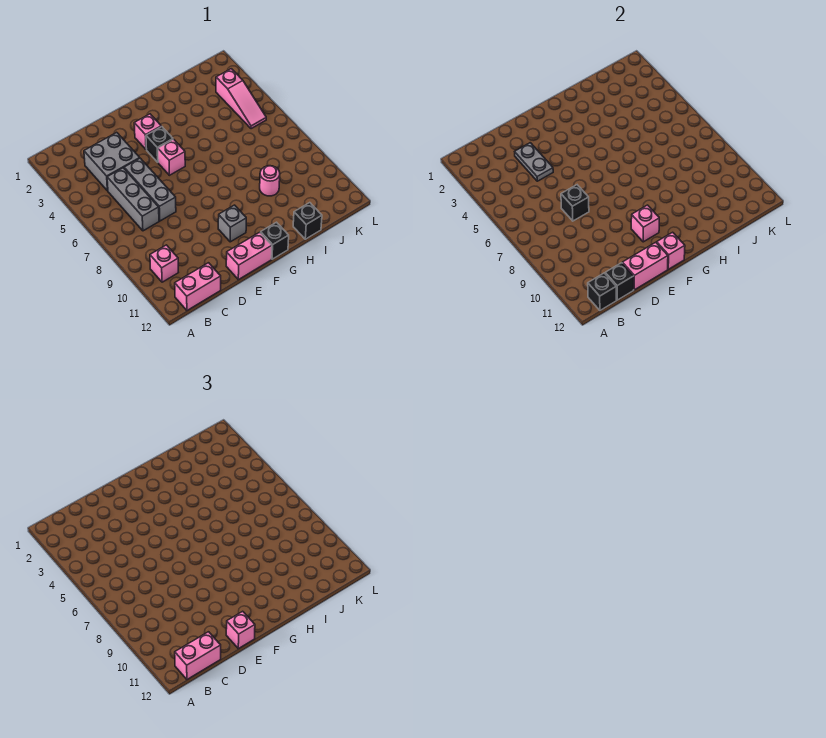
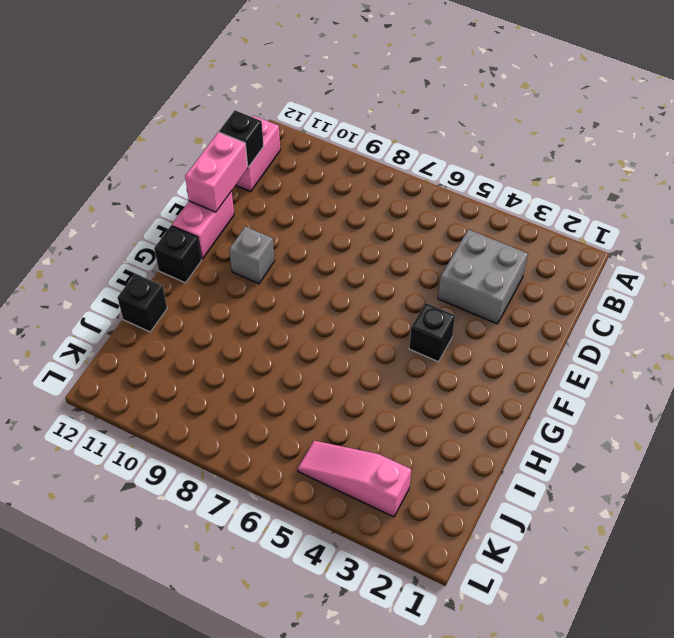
none -> pink brick B10 level 1
none -> grey brick C5:C7 level 1
none -> grey brick D5:D7 level 1

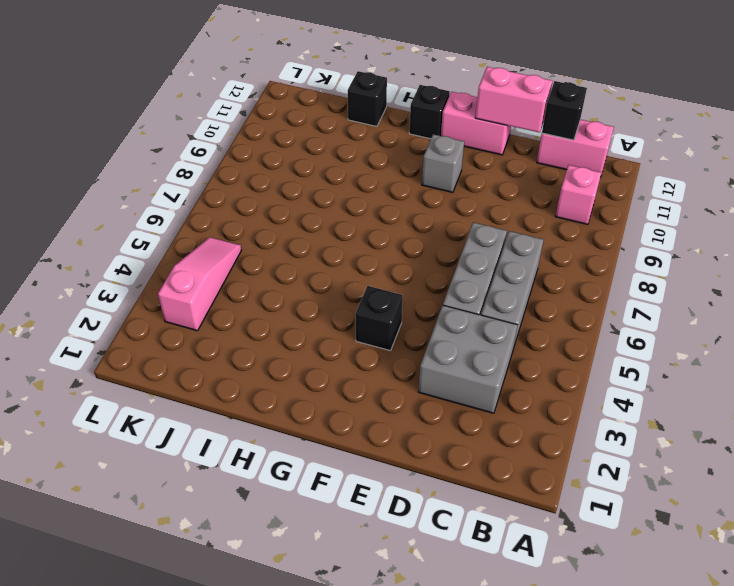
none -> pink brick F3 level 1
none -> pink brick F5 level 1
none -> pink round brick I9 level 1

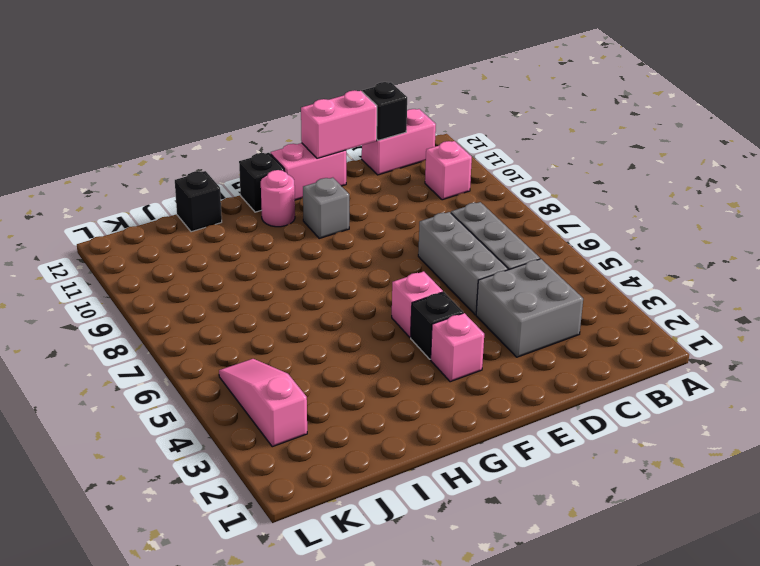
pink round brick G11 level 1 -> pink round brick I9 level 1
none -> black brick B12 level 2
none -> grey plate D3:D4 level 2
none -> black brick D7 level 2

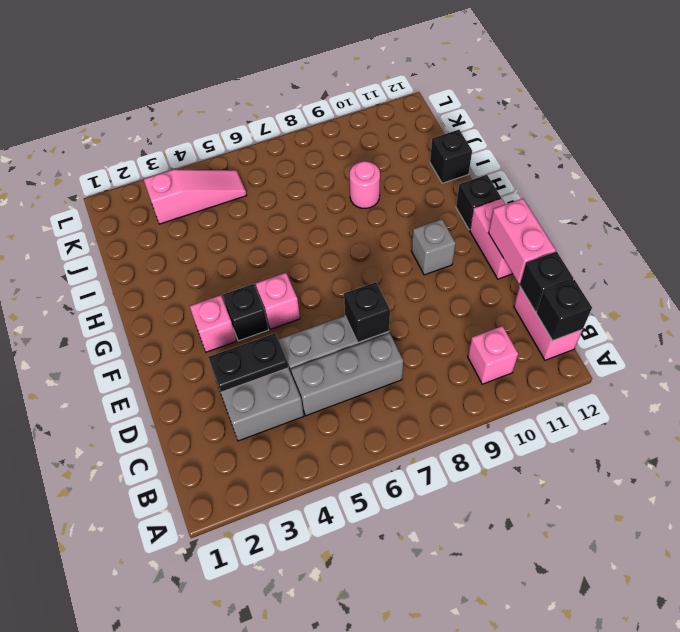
black plate D3:D4 level 2 -> grey plate D3:D4 level 2
none -> pink brick F10 level 2
none -> pink brick F12 level 2
none -> pink brick B12:C12 level 3

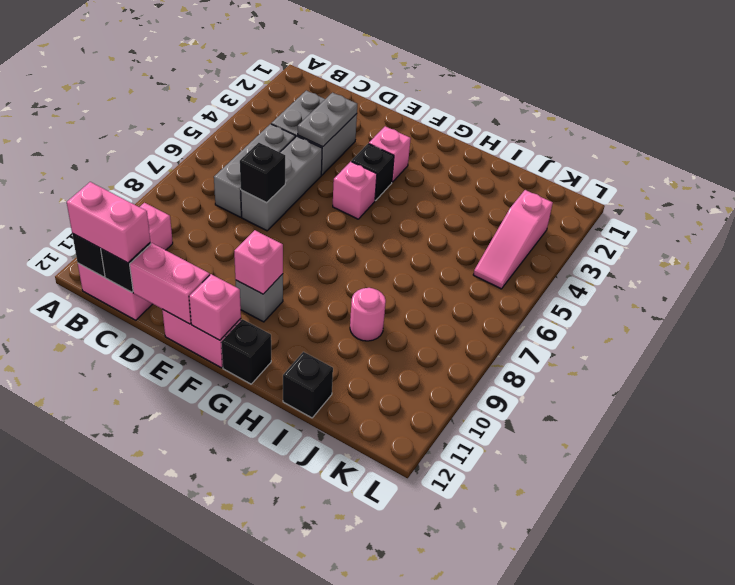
none -> pink brick E12 level 3

